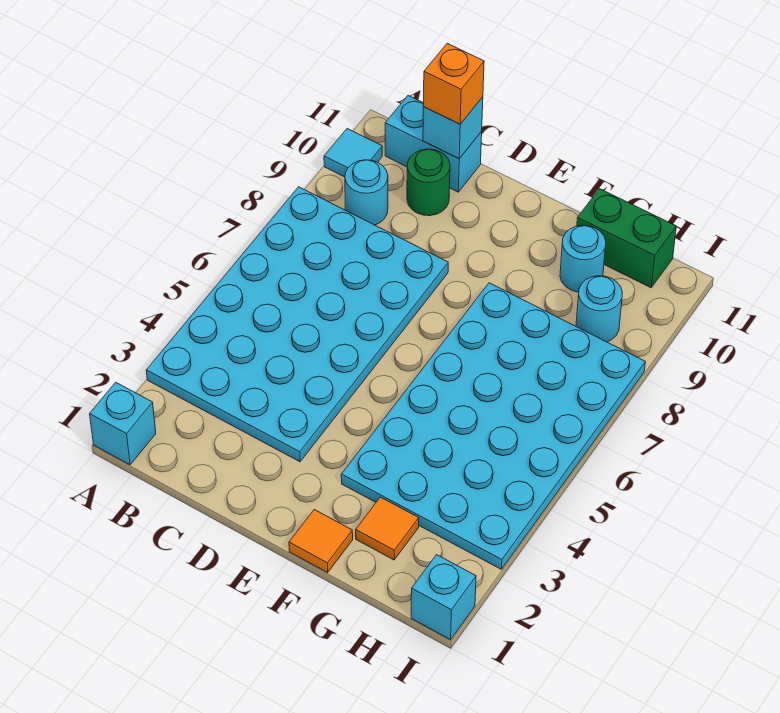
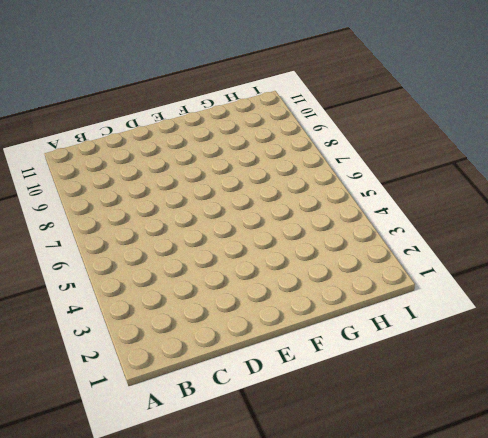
none -> cyan brick A1 level 1
none -> cyan plate A3:D8 level 1
none -> cyan tile A10 level 1

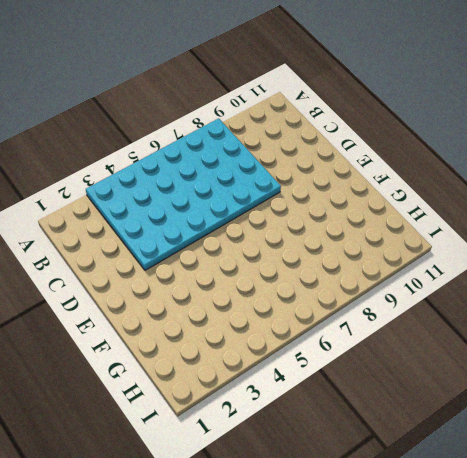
none -> cyan brick A1 level 1
none -> cyan tile A10 level 1
none -> cyan round brick B9 level 1

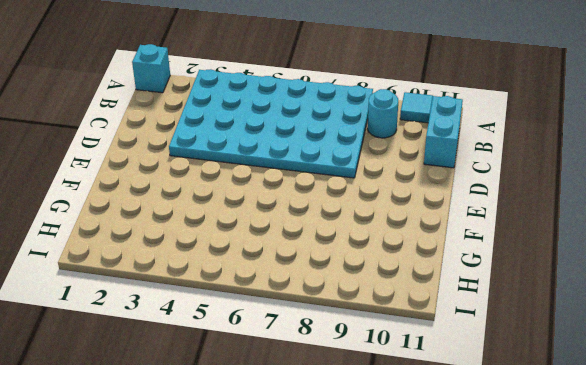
none -> green round brick C10 level 1
none -> orange tile F1 level 1
none -> cyan plate F3:I8 level 1

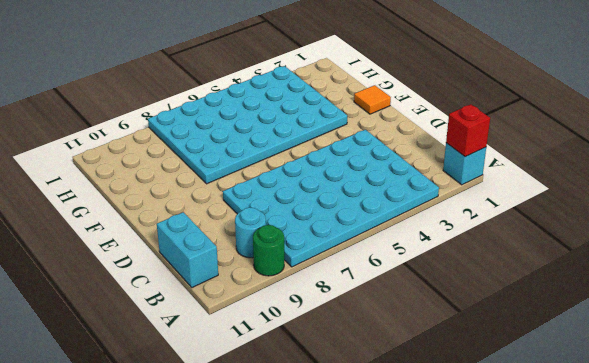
red brick A1 level 2 -> none
green round brick A9 level 1 -> green round brick C10 level 1
none -> cyan tile A10 level 1
none -> orange tile G2 level 1
none -> cyan round brick G10 level 1

